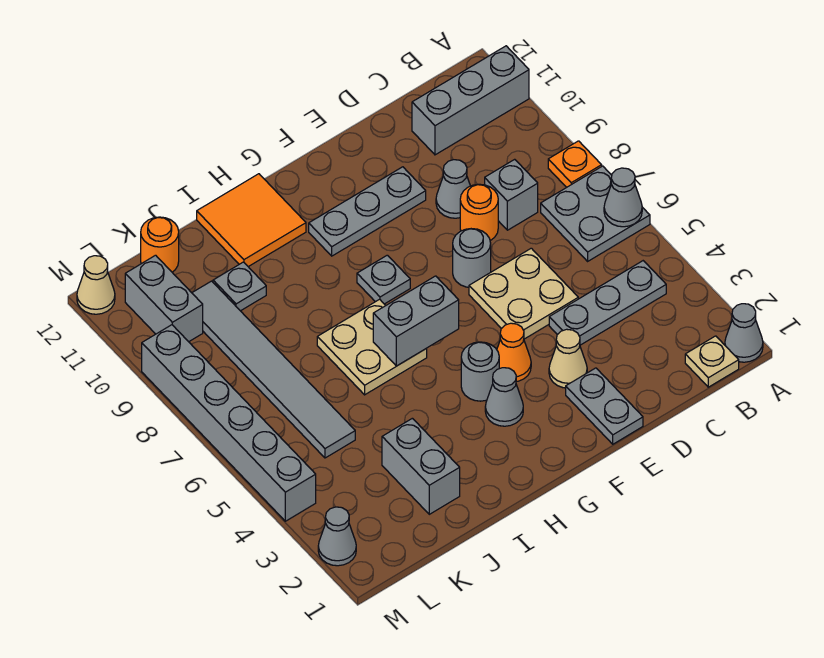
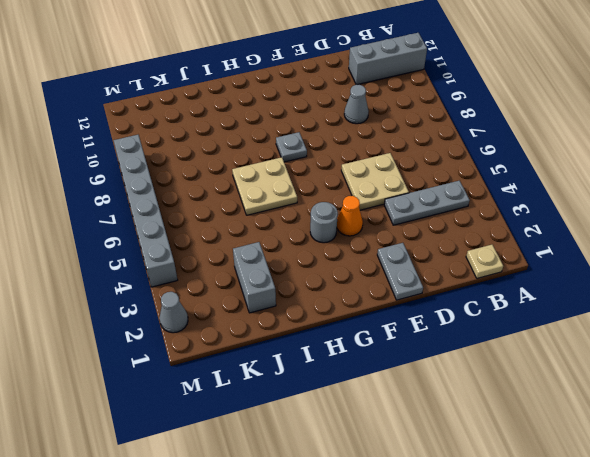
none -> grey cone A1 level 1
none -> grey plate A6:B7 level 1
none -> orange plate A8 level 1
none -> grey brick C8 level 1

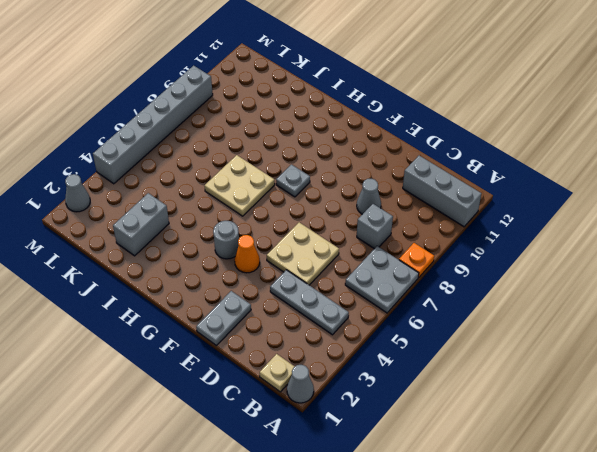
none -> orange round brick D8 level 1
none -> tan cone E3 level 1
none -> grey round brick E7 level 1
none -> grey plate E10:G10 level 1

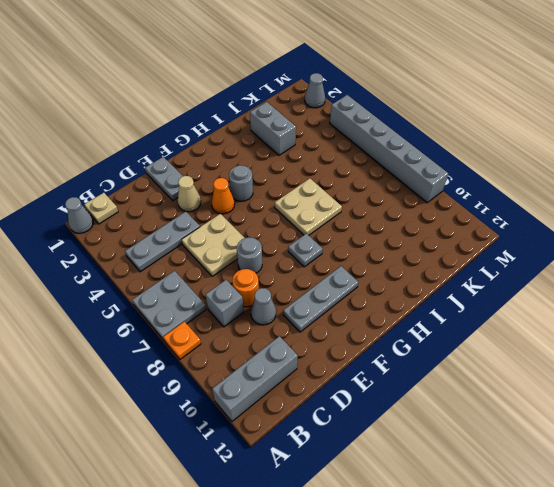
none -> grey cone G3 level 1
none -> orange tile H11:I12 level 1
none -> grey plate J10 level 1
none -> grey tile K5:K10 level 1

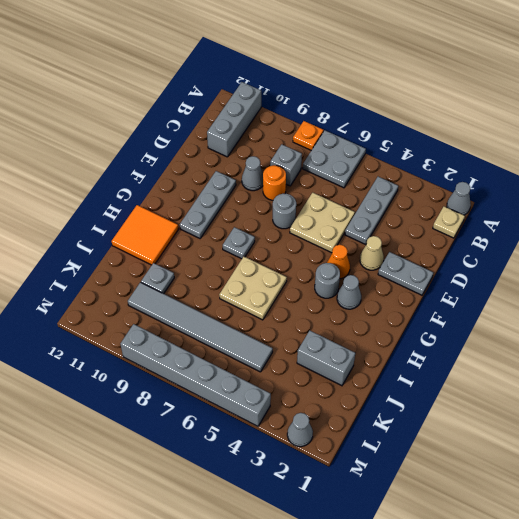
none -> orange round brick K12 level 1
none -> grey brick L10:L11 level 1
none -> tan cone M12 level 1
none -> grey cone A6 level 2

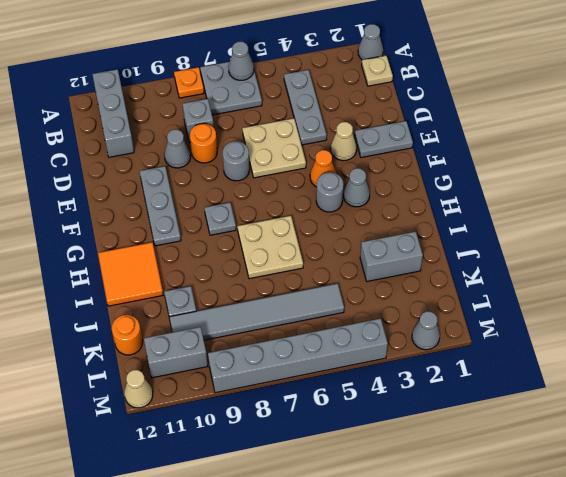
none -> grey brick G6:H6 level 2

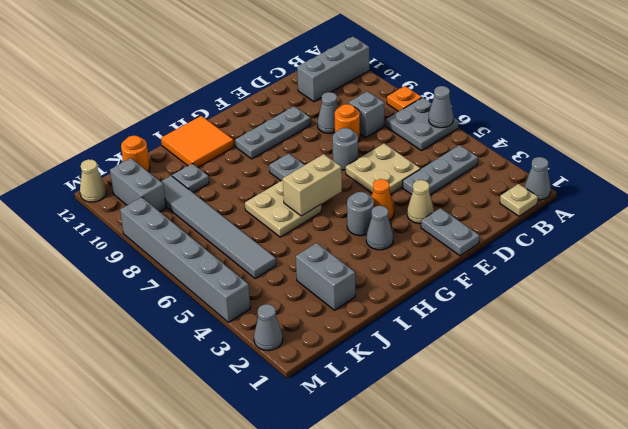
tan brick G6:H6 level 2 -> grey brick G6:H6 level 2

